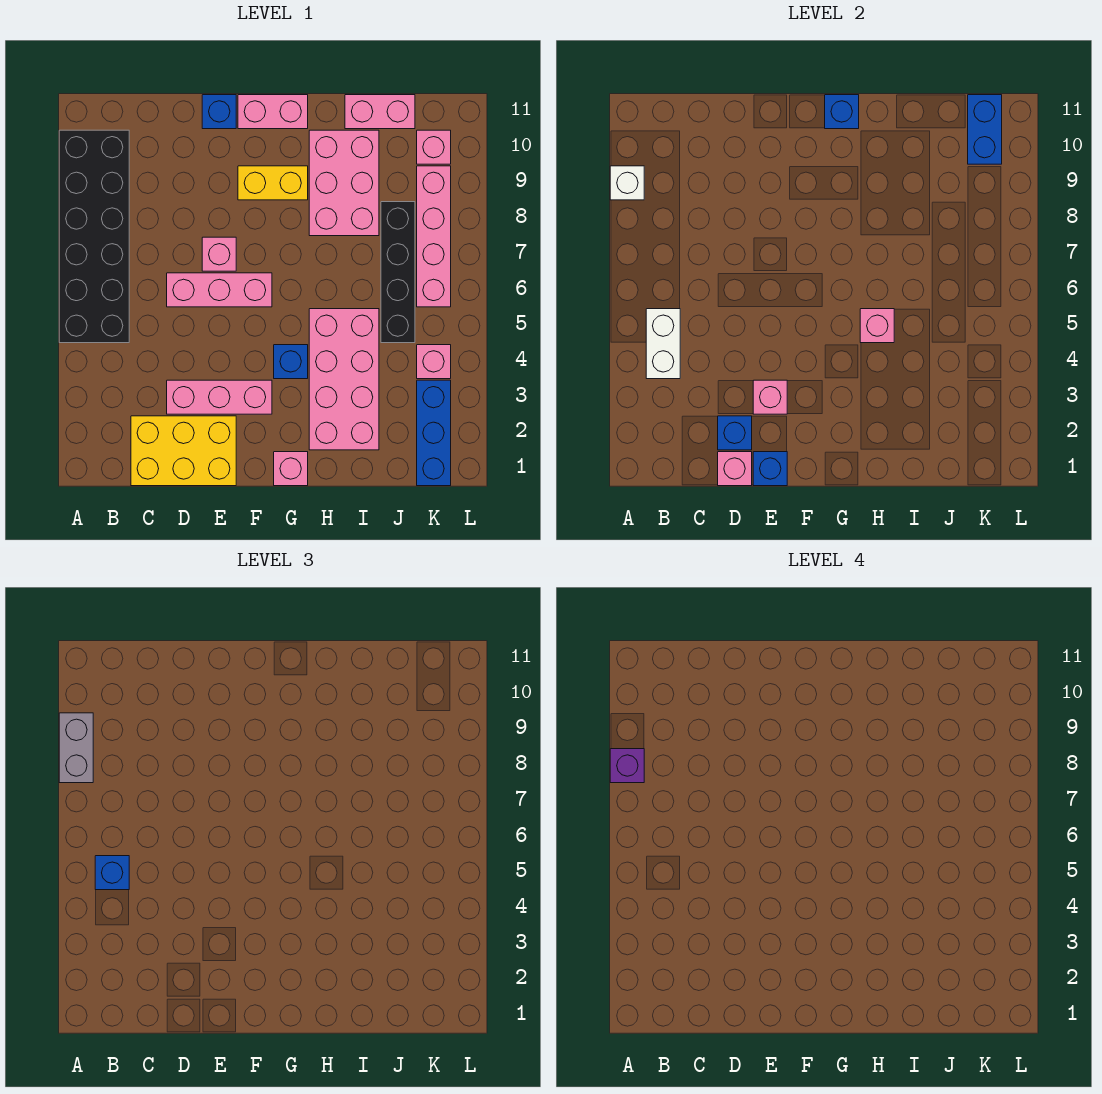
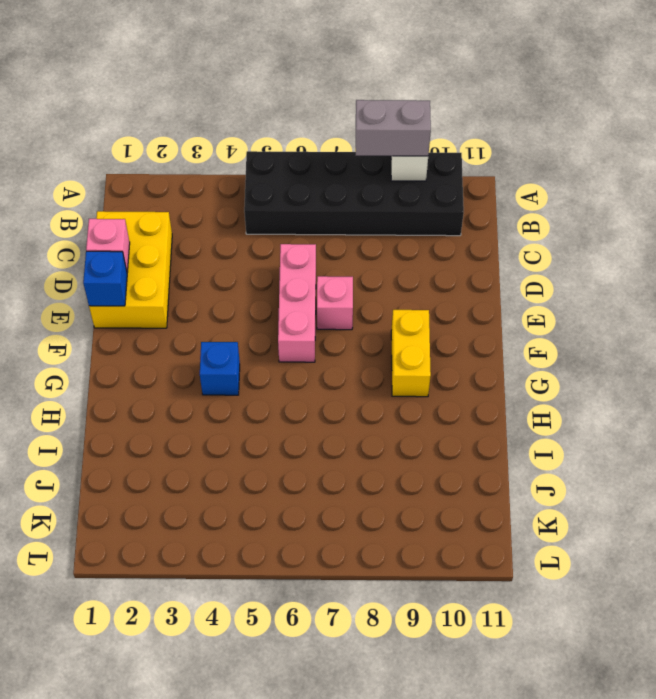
none -> pink brick D3:F3 level 1
none -> blue brick E11 level 1
none -> pink brick F11:G11 level 1
none -> pink brick G1 level 1

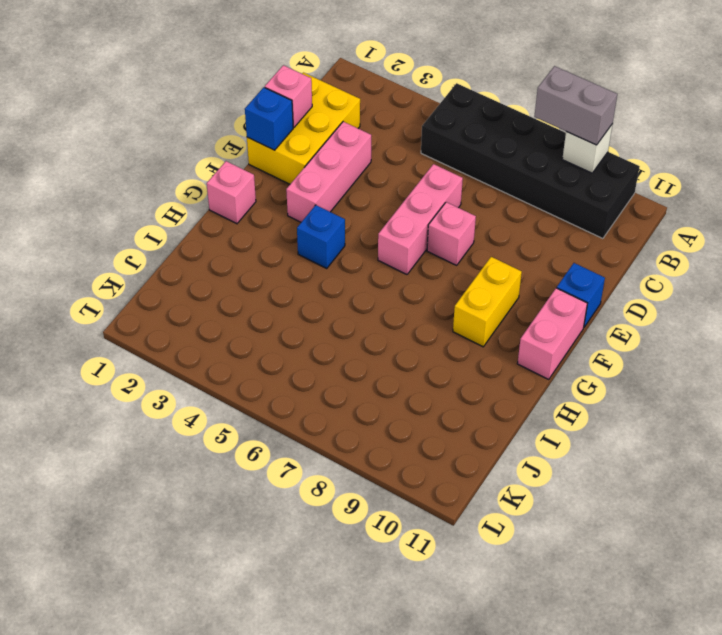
none -> pink brick H2:I5 level 1
none -> pink brick H8:I10 level 1
none -> pink brick I11:J11 level 1
none -> black brick J5:J8 level 1

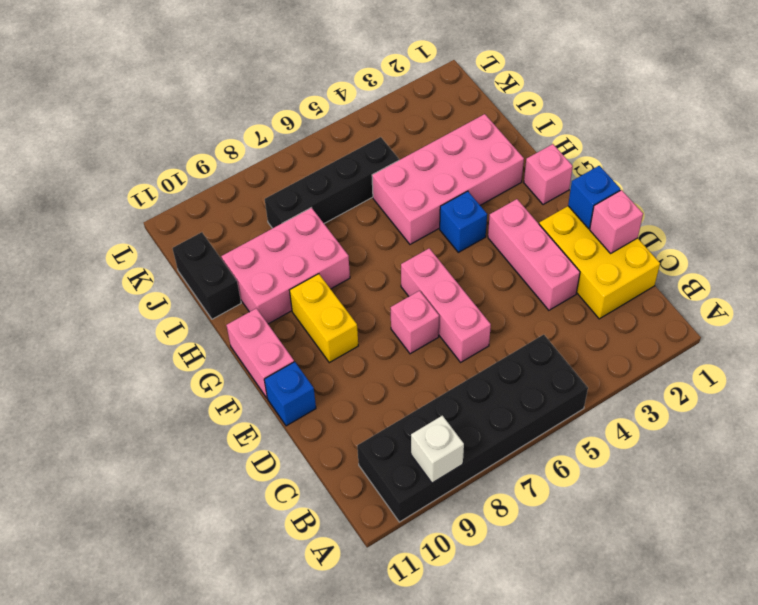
black brick I11:J11 level 1 -> pink brick I11:J11 level 1
none -> blue brick K1:K3 level 1
none -> pink brick K4 level 1
none -> pink brick K6:K9 level 1
none -> pink brick K10 level 1

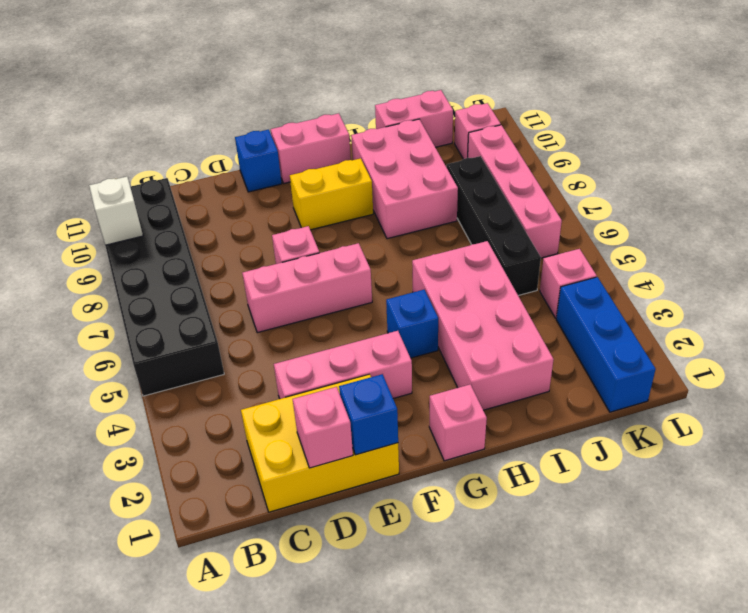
none -> white brick B4:B5 level 2
none -> blue brick D2 level 2
none -> pink brick E3 level 2
none -> blue brick G11 level 2

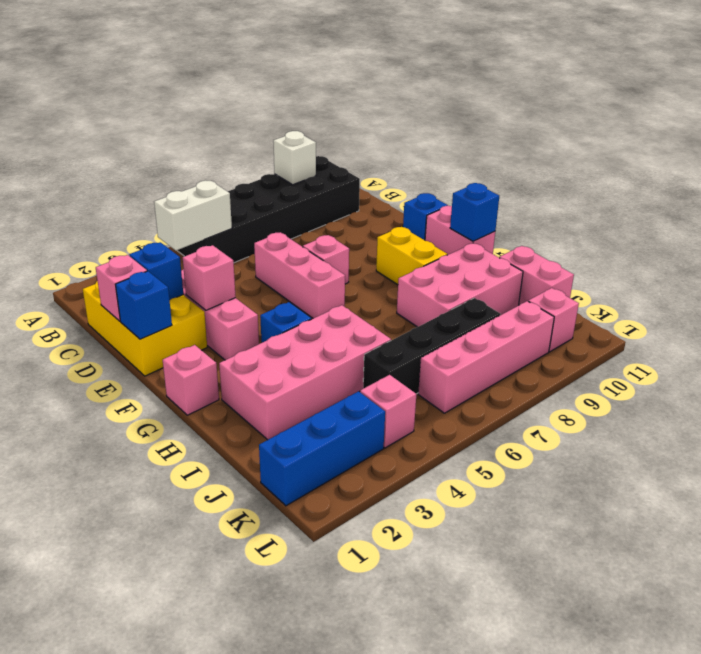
none -> pink brick H5 level 2
none -> blue brick K10:K11 level 2
none -> grey brick A8:A9 level 3
none -> blue brick B5 level 3

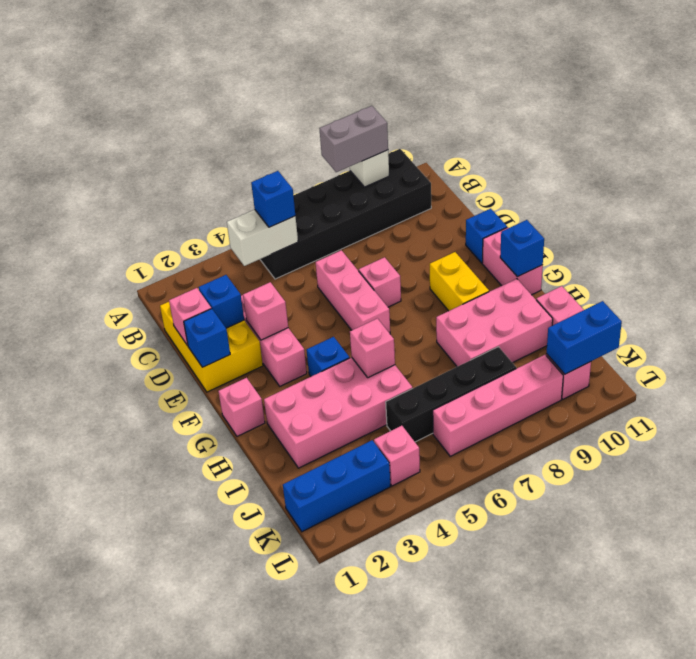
none -> purple brick A8 level 4

